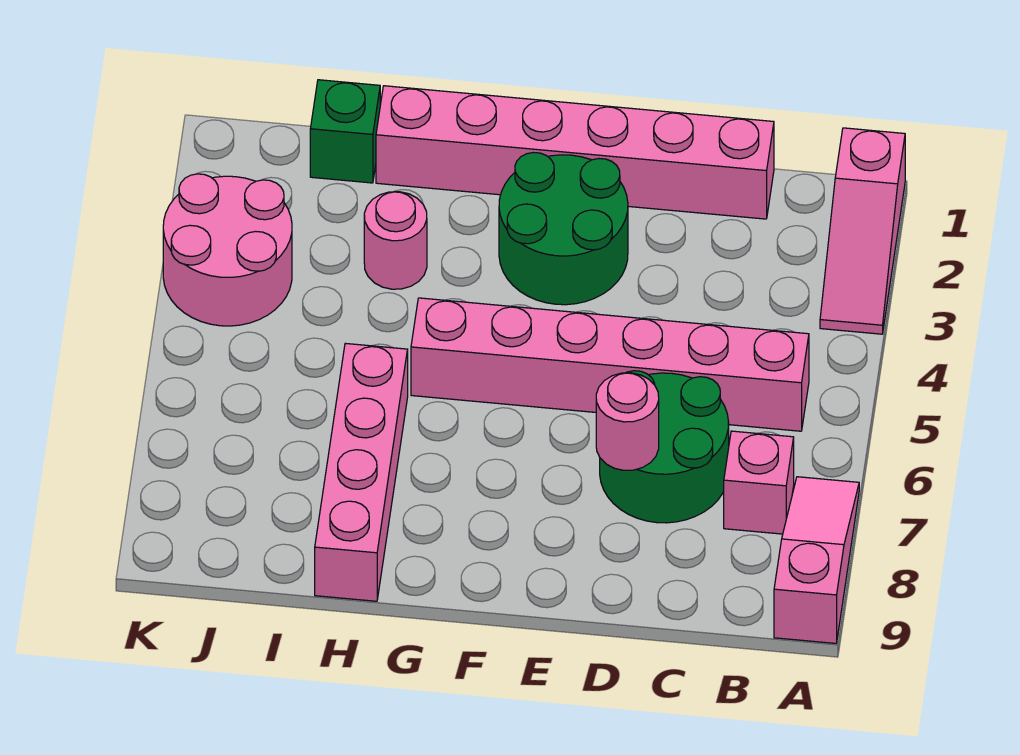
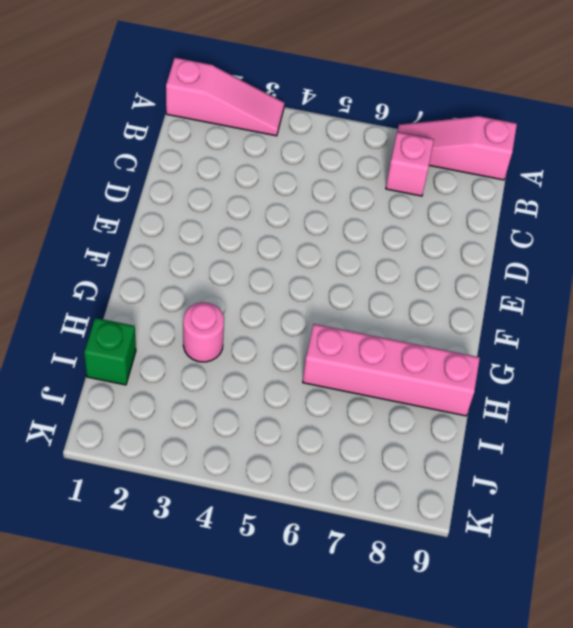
none -> pink brick B5:G5 level 1
none -> pink brick C1:H1 level 1
none -> green round brick C6:D7 level 1

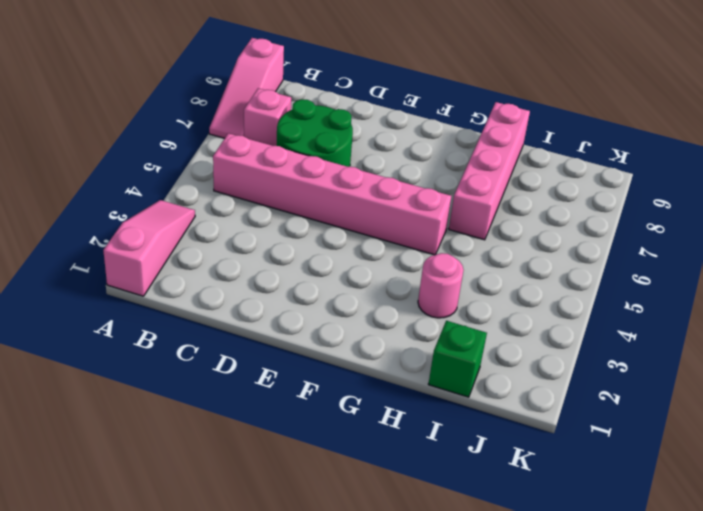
none -> pink brick C1:H1 level 1
none -> green round brick E2:F3 level 1
none -> pink round brick J3:K4 level 1

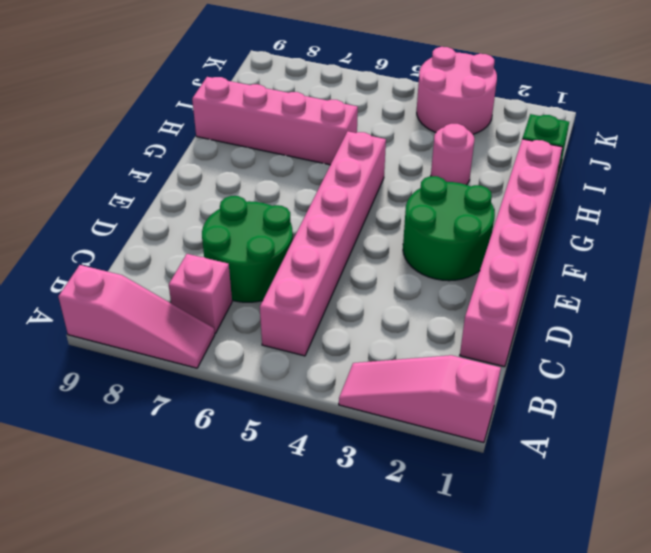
none -> pink round brick D7 level 2

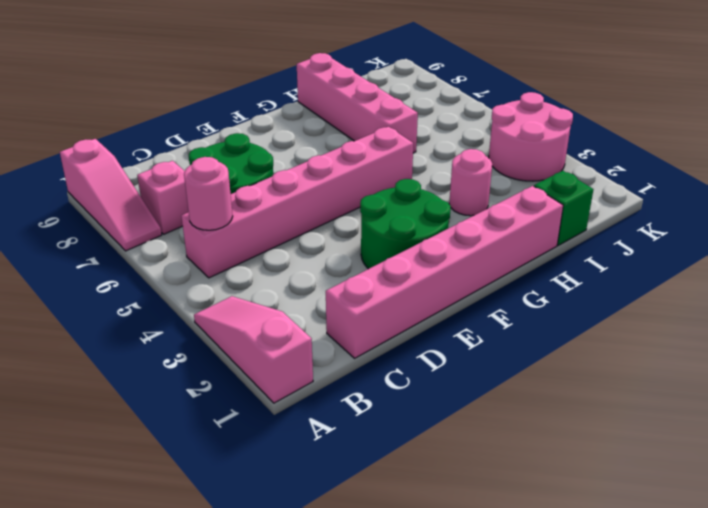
pink round brick B5 level 2 -> pink round brick D7 level 2

